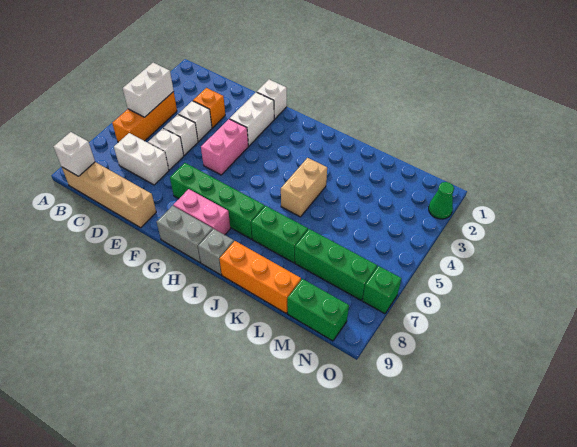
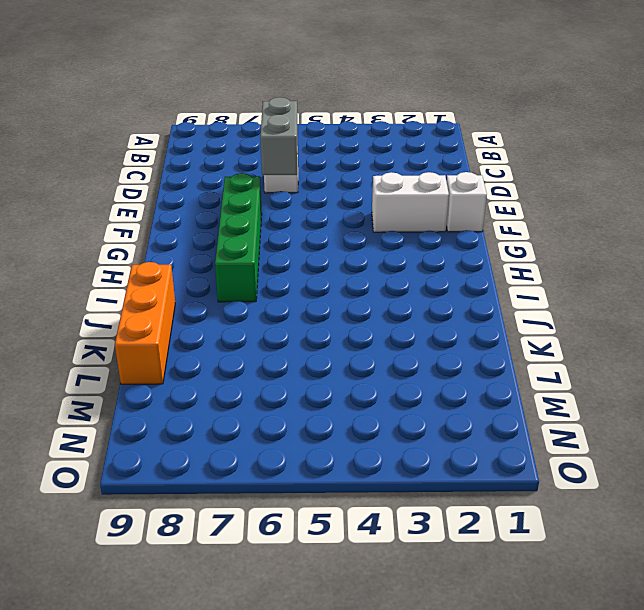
grey brick D6:E6 level 2 -> grey brick G9:H9 level 1
none -> orange brick B4:B6 level 1
none -> tan brick B9:E9 level 1
none -> white brick C7:D7 level 1

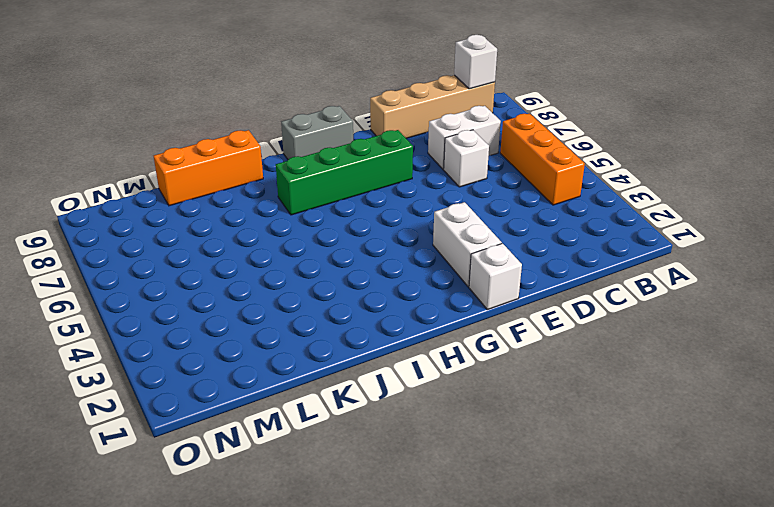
none -> orange brick D3 level 1
none -> white brick D4 level 1
none -> white brick D5 level 1

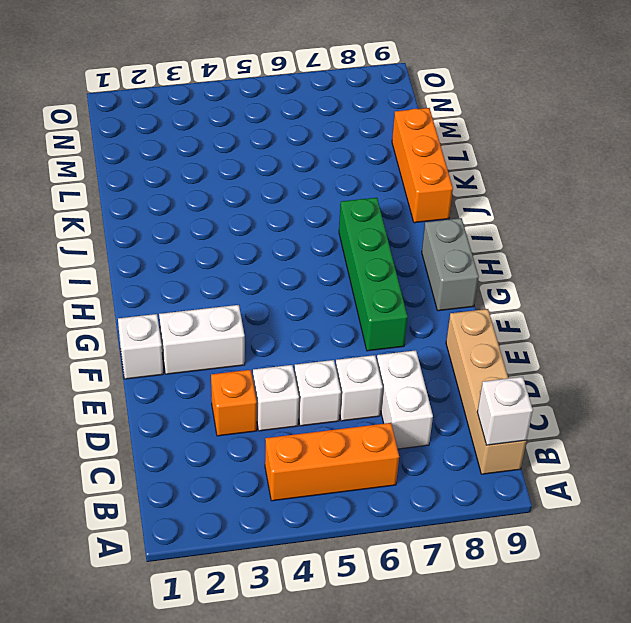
none -> pink brick F4:F5 level 1
none -> pink brick G8:H8 level 1
none -> grey brick I9 level 1

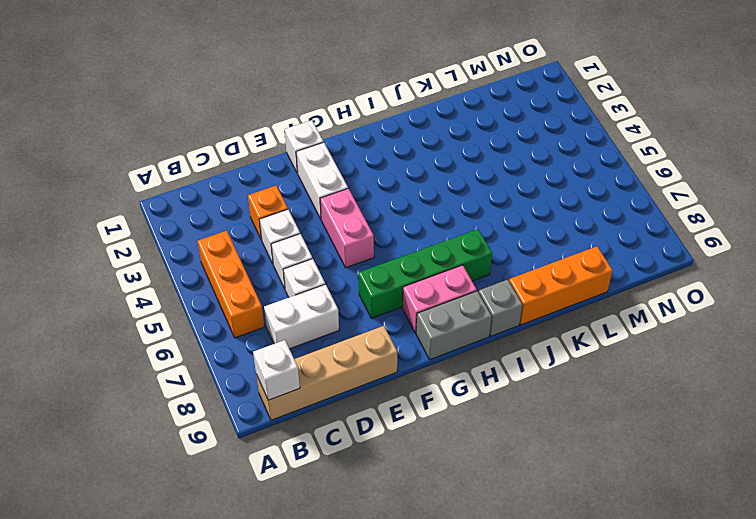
none -> tan brick J4:J5 level 1
none -> green brick J7:K7 level 1
none -> green brick L7:N7 level 1

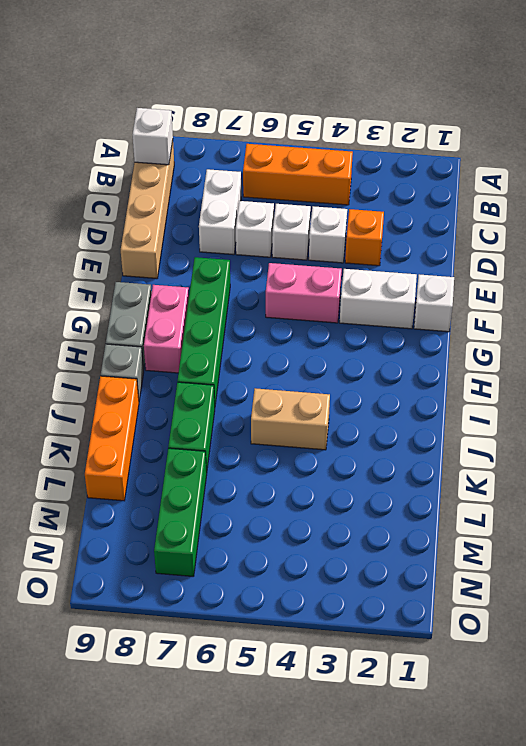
none -> green brick M9:N9 level 1
none -> green cone O2 level 1
none -> green brick O7 level 1

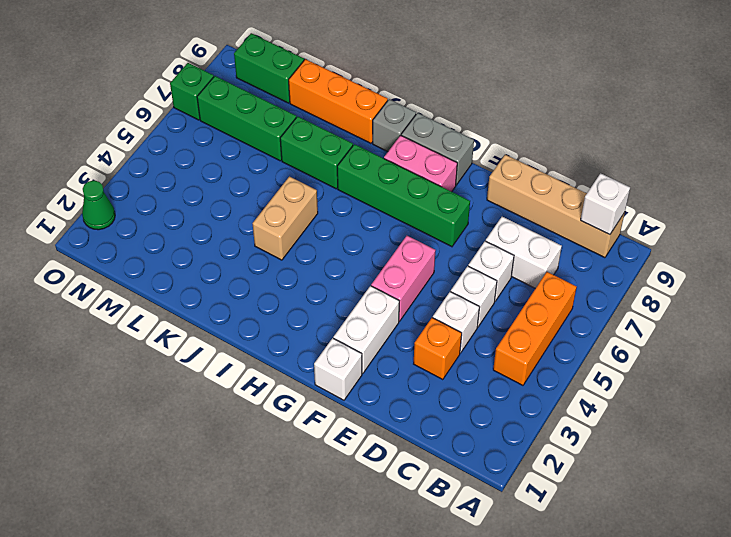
none -> white brick B4:B5 level 2

